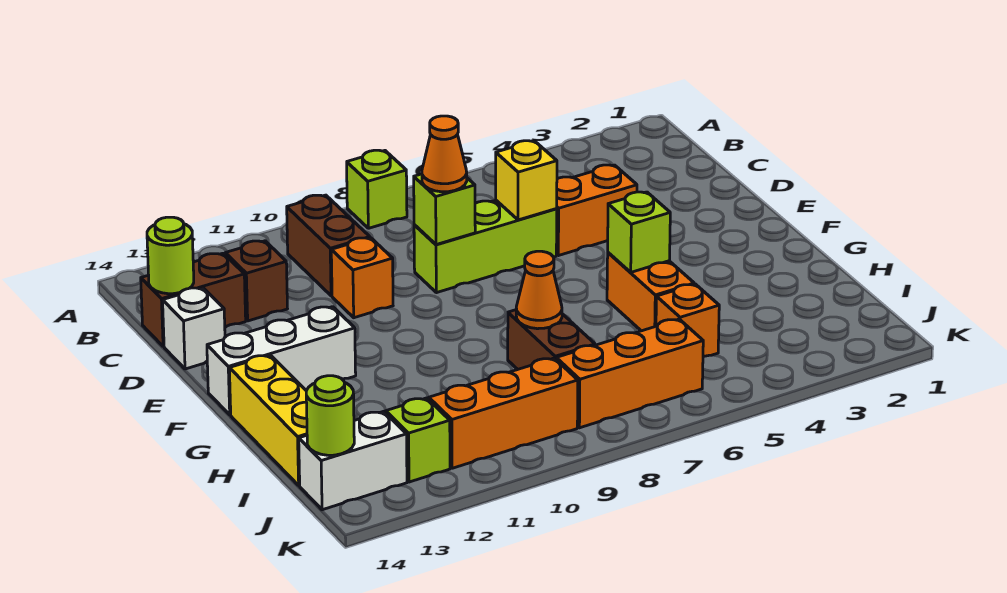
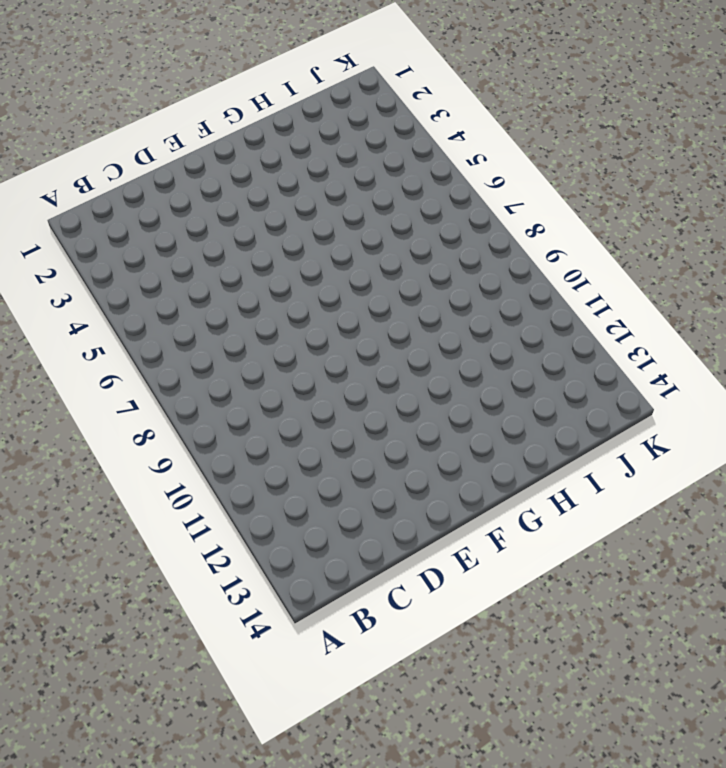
none -> lime brick A8 level 1
none -> brown brick B10:C10 level 1
none -> brown brick C12 level 1

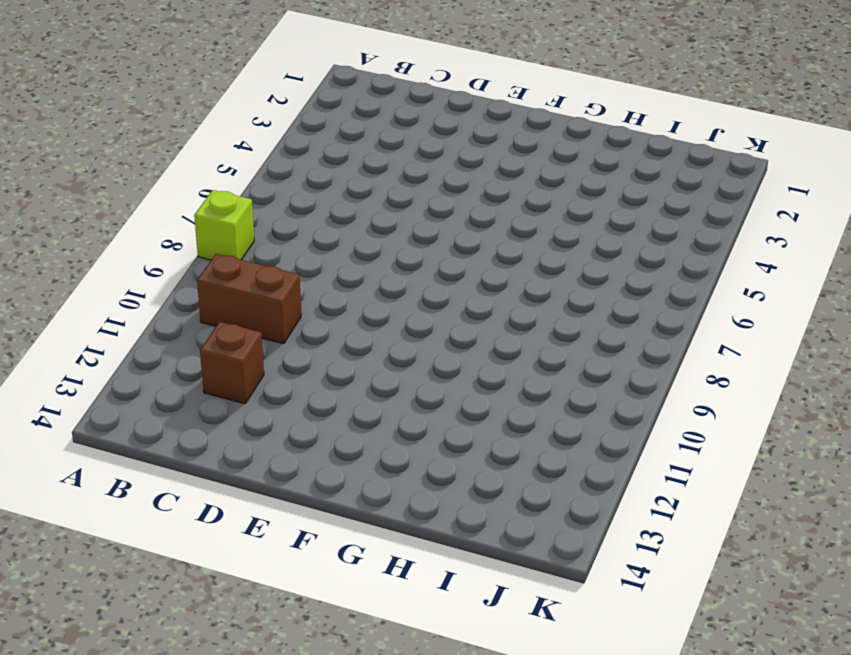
none -> brown brick C13:C14 level 1
none -> orange brick D4:D5 level 1
none -> lime brick D6:D8 level 1

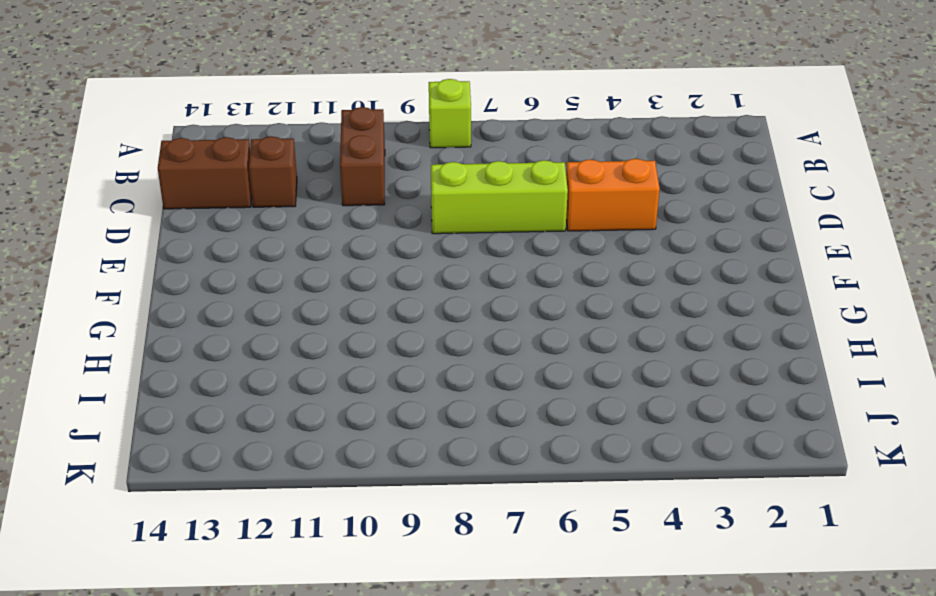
none -> orange brick D10 level 1
none -> white brick D14 level 1
none -> white brick F12:F14 level 1

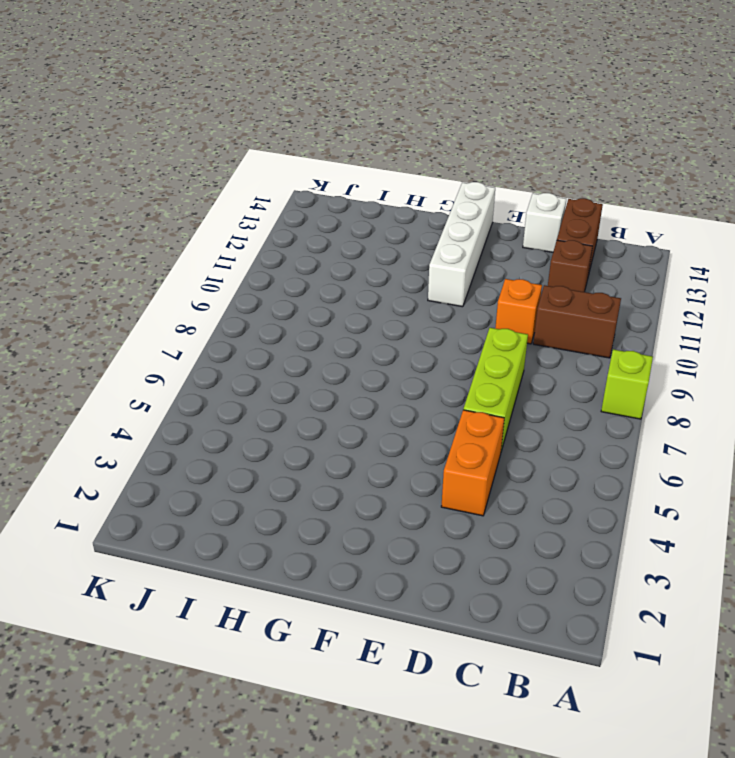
white brick F11:F14 level 1 -> white brick F12:F14 level 1
none -> orange brick G5:H5 level 1
none -> yellow brick G14:I14 level 1
none -> brown brick H8:I8 level 1

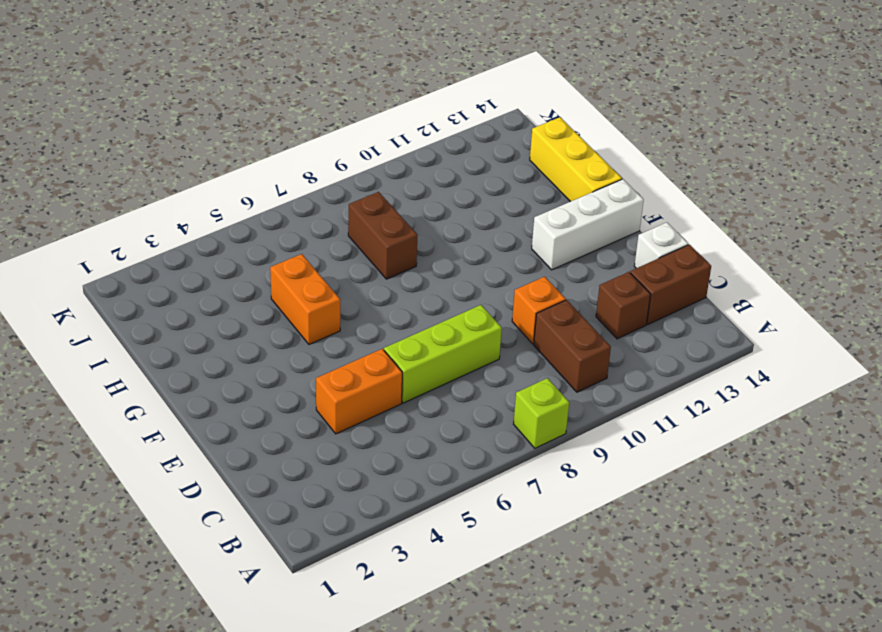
none -> orange brick I5 level 1
none -> orange brick J6:J8 level 1
none -> orange brick J9:J11 level 1

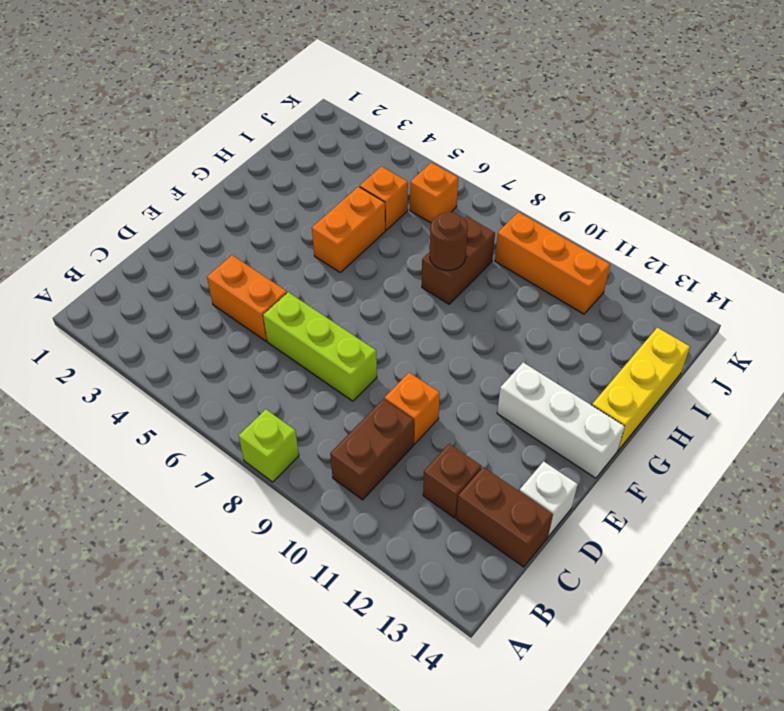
brown round brick H8 level 2 -> orange cone H8 level 2
orange brick J6 level 1 -> orange brick J6:J8 level 1
none -> lime brick J12 level 1
none -> white brick J13:J14 level 1
none -> lime round brick C14 level 2

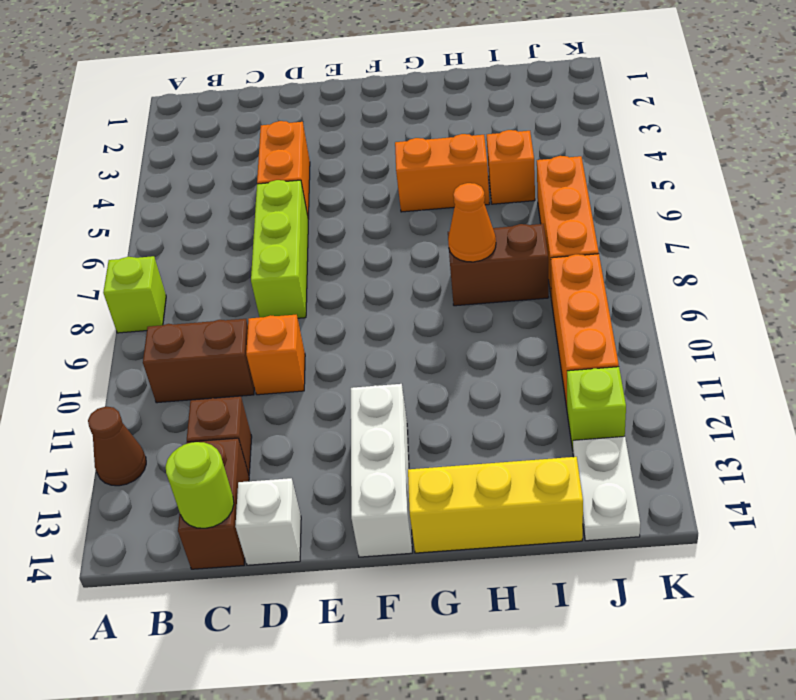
brown cone A12 level 1 -> none
white plate J13:J14 level 1 -> white brick J13:J14 level 1
none -> yellow brick D6 level 2
none -> lime brick D8 level 2
none -> lime brick G5 level 2

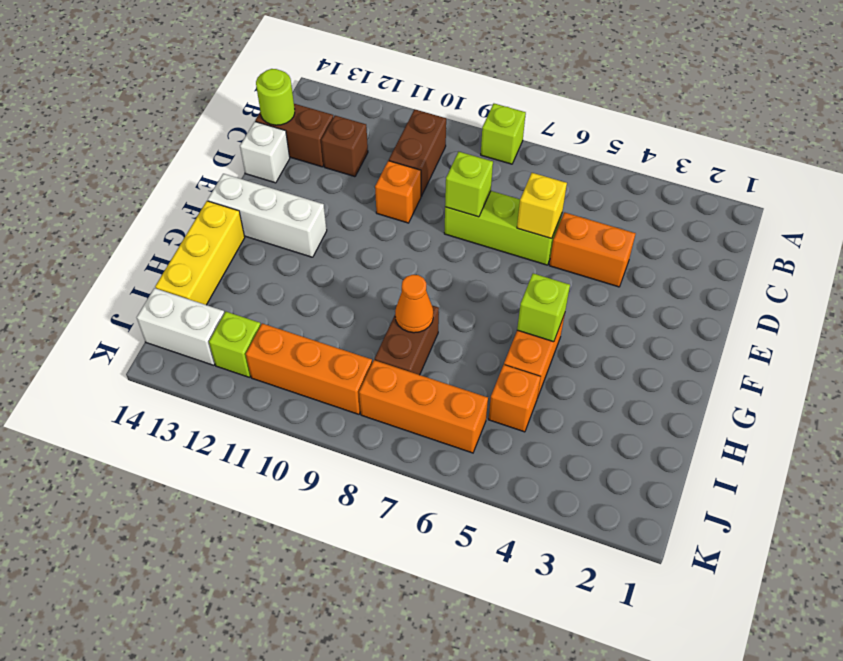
none -> lime round brick J14 level 2
none -> orange cone D8 level 3

